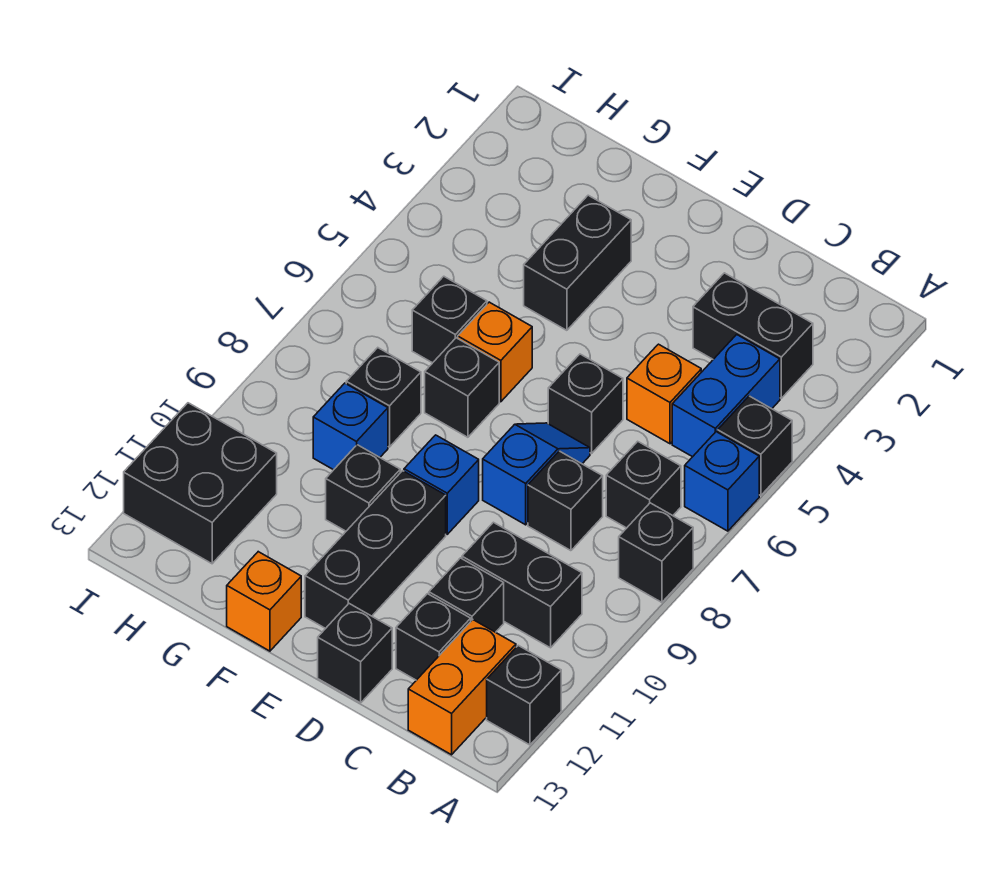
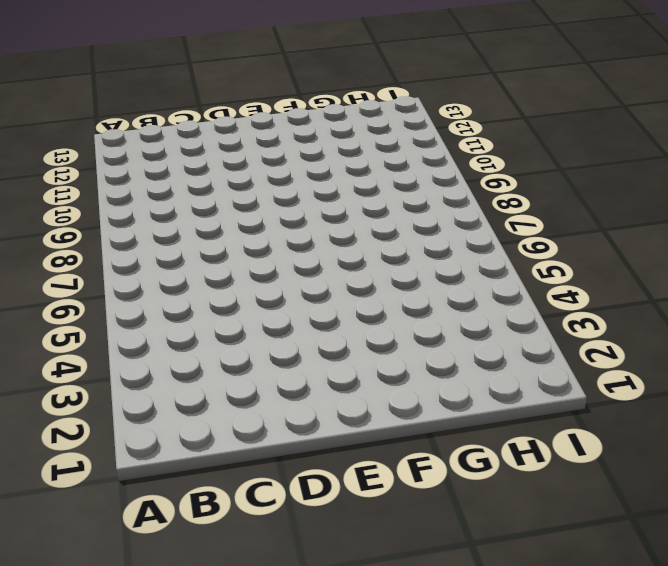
none -> black brick A5 level 1
none -> blue brick A6 level 1
none -> black brick A8 level 1

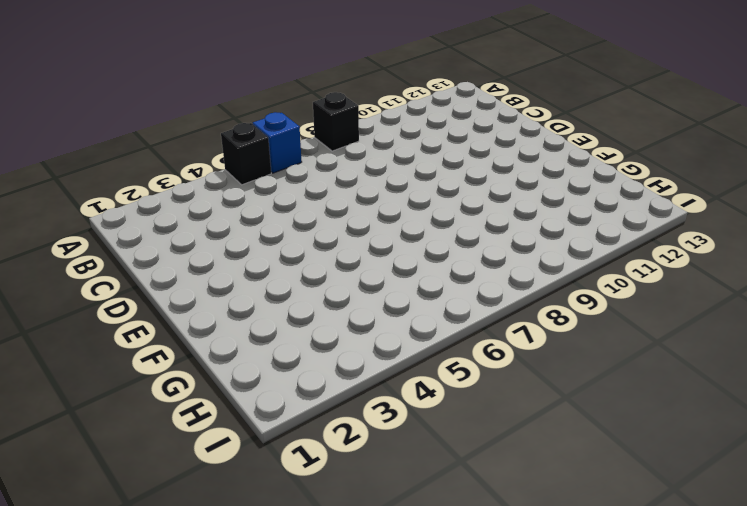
none -> black brick A12 level 1
none -> black brick B3:C3 level 1
none -> blue brick B4:B5 level 1

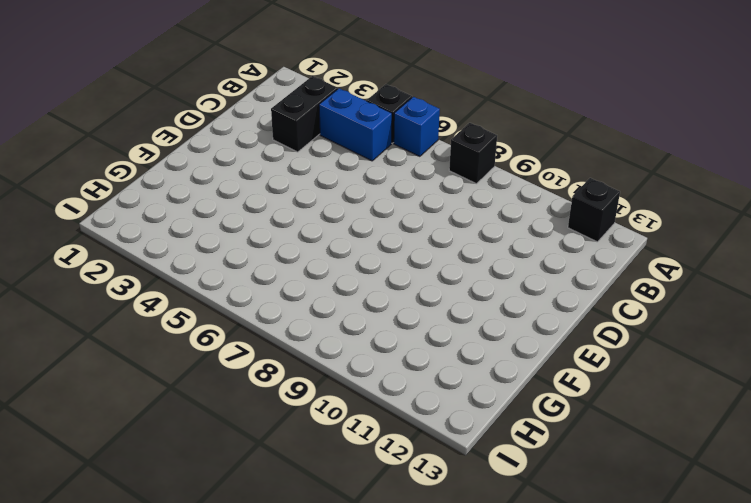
none -> black brick B7 level 1
none -> black brick B10:C10 level 1
none -> orange brick B12:B13 level 1

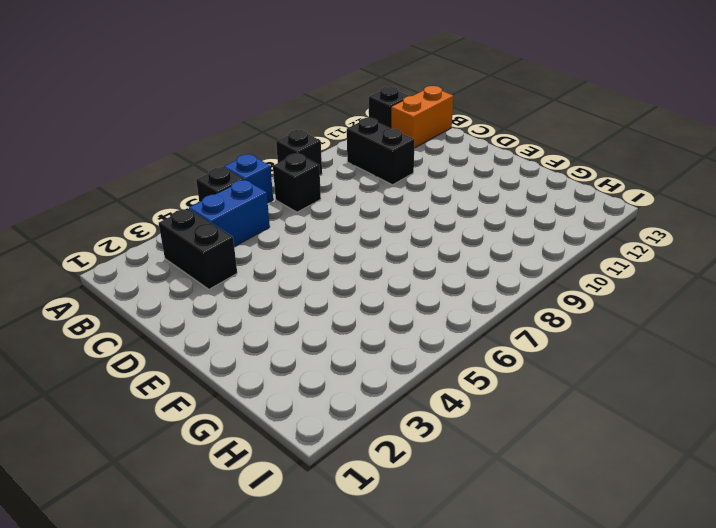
none -> orange brick C5 level 1
none -> black brick C8 level 1
none -> black brick C11 level 1

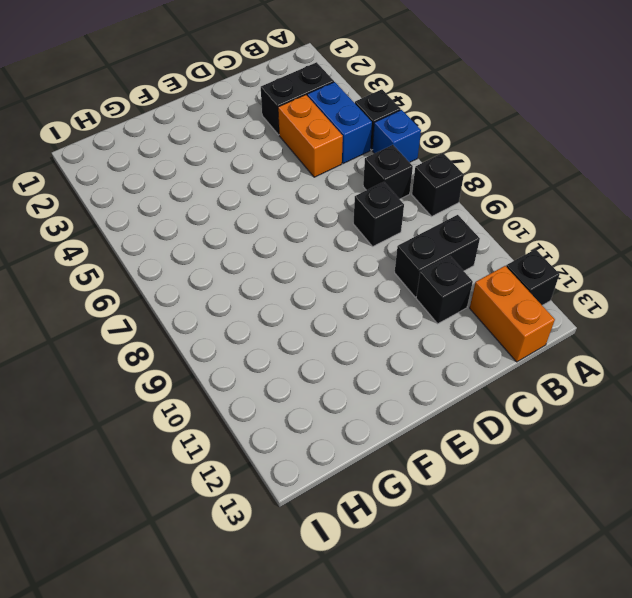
orange brick C4:C5 level 1 -> orange brick C5 level 1
none -> black brick C12 level 1
none -> black brick D6 level 1
none -> blue slope D7:D8 level 1 top 8

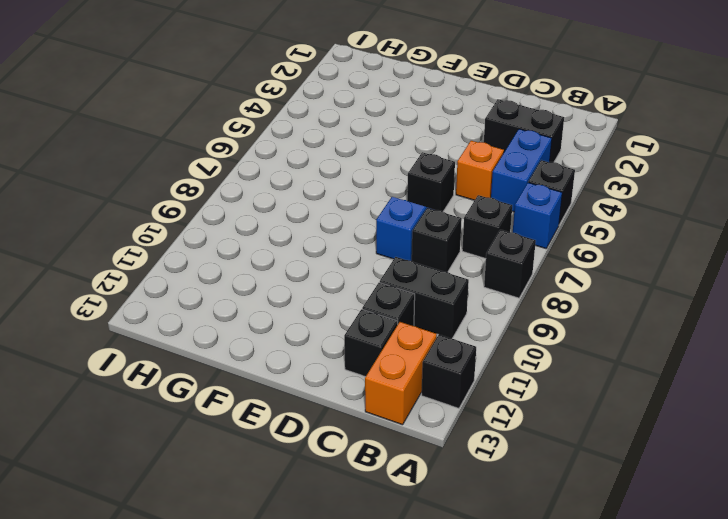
none -> black brick D13 level 1
none -> blue brick E9 level 1
none -> black brick E10:E12 level 1

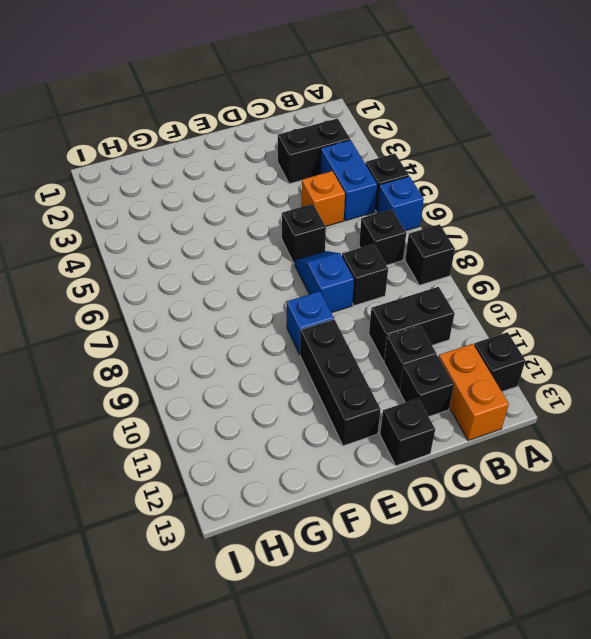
none -> black brick F3:F4 level 1
none -> orange brick F6 level 1
none -> black brick F7 level 1

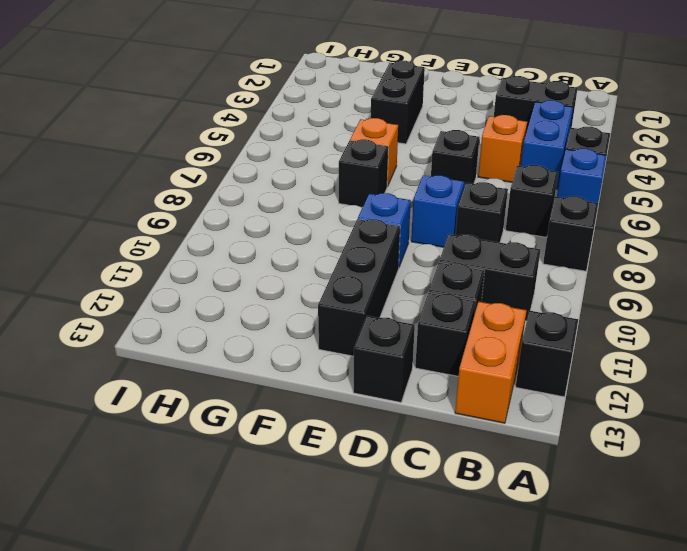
none -> black brick F10 level 1
none -> orange brick F13 level 1
none -> black brick G6 level 1

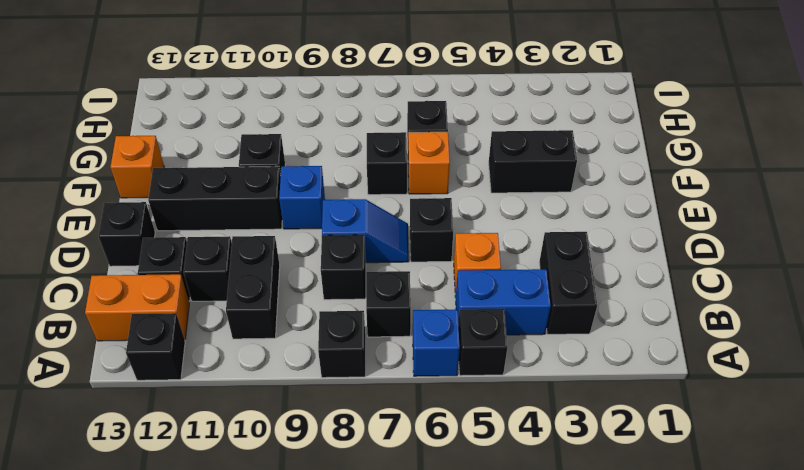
none -> black brick G8 level 1
none -> blue brick G9 level 1
none -> black brick H11:I12 level 1

